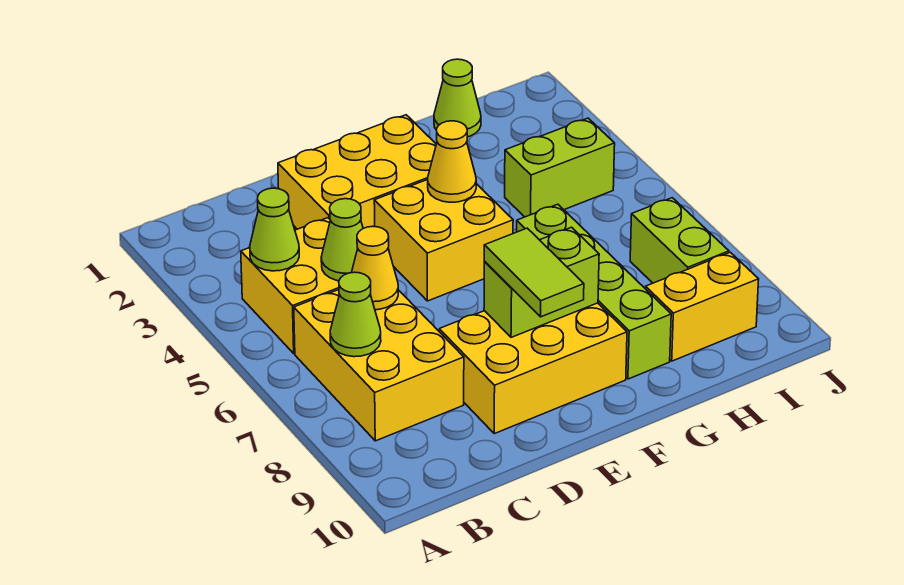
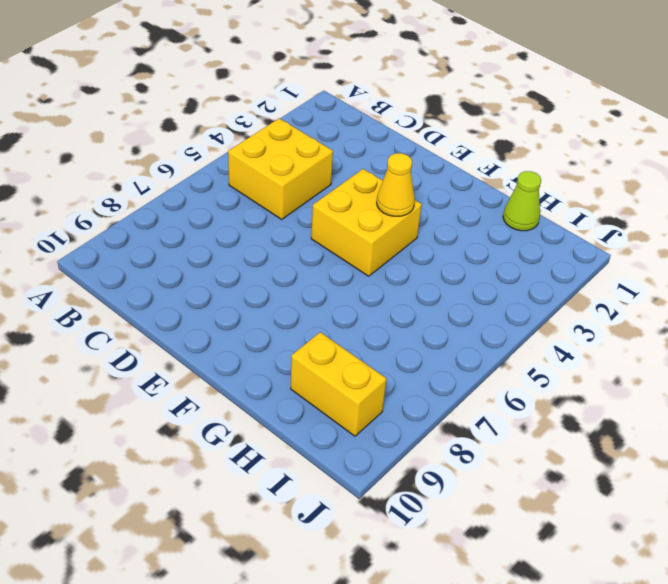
none -> yellow brick B6:C8 level 1
none -> yellow brick D2:F3 level 1
none -> yellow brick D8:F9 level 1

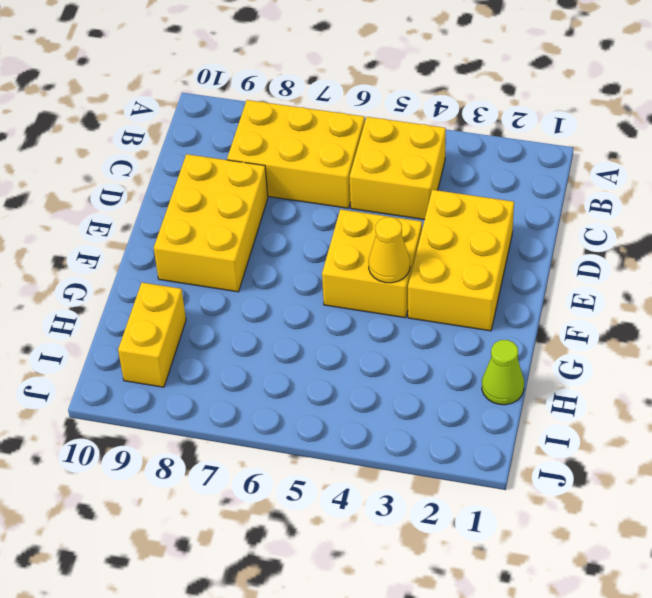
none -> lime brick G6:G9 level 1
none -> lime brick H4:I4 level 1
none -> lime brick I7:I8 level 1

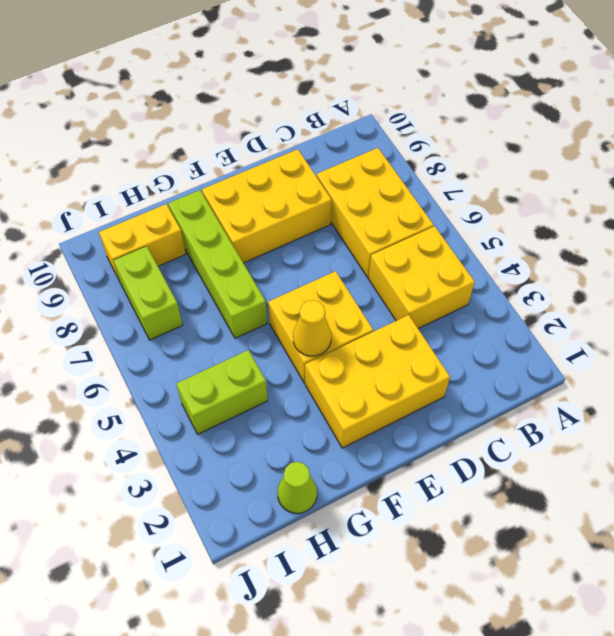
none -> lime cone B4 level 2
none -> lime cone B7 level 2
none -> lime cone C5 level 2

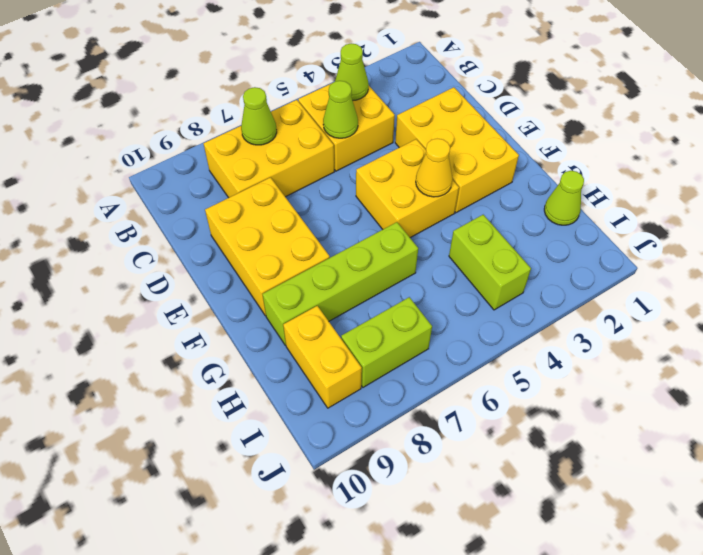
none -> yellow cone C6 level 2
none -> lime brick E8:F8 level 2
none -> lime tile E8:E9 level 3

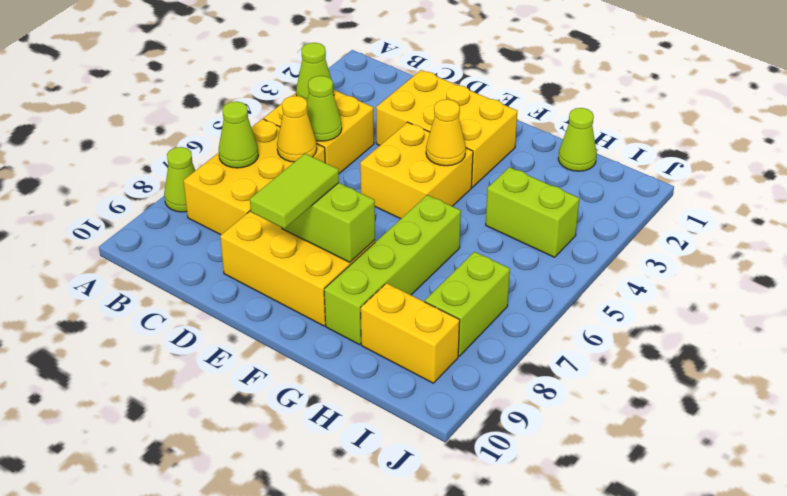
lime cone A8 level 1 -> none

